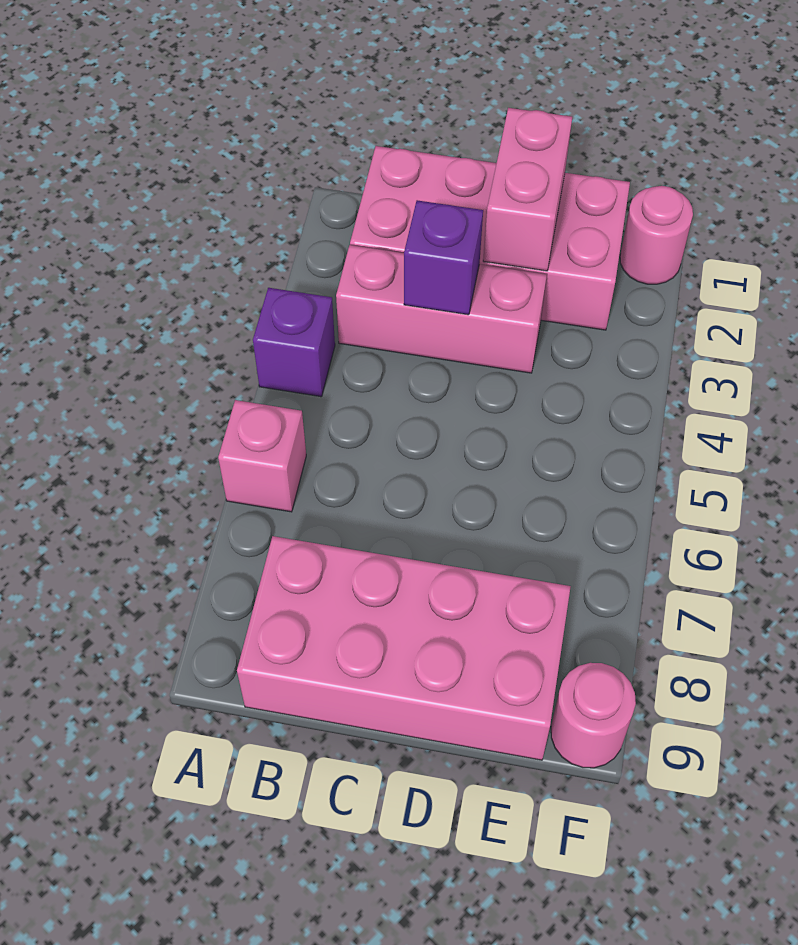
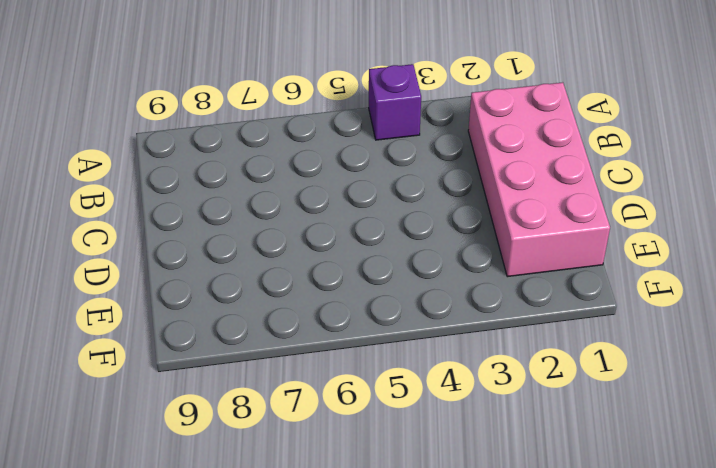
none -> pink brick A6 level 1
none -> pink brick B3:D3 level 1

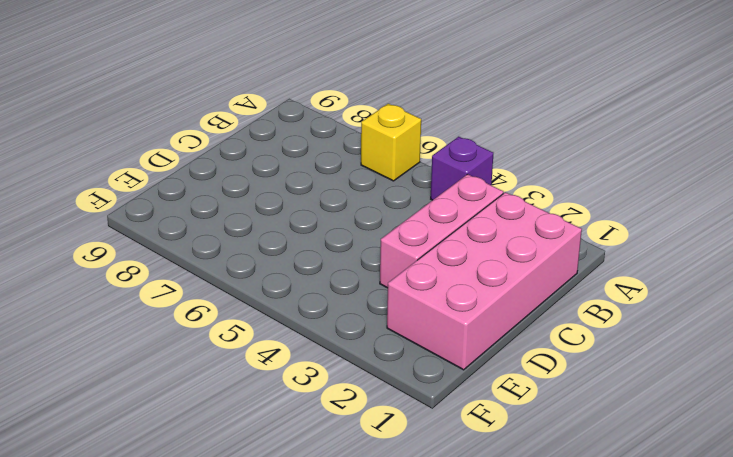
yellow brick A6 level 1 -> pink brick A6 level 1
none -> pink brick B8:E9 level 1
none -> pink round brick F1 level 1

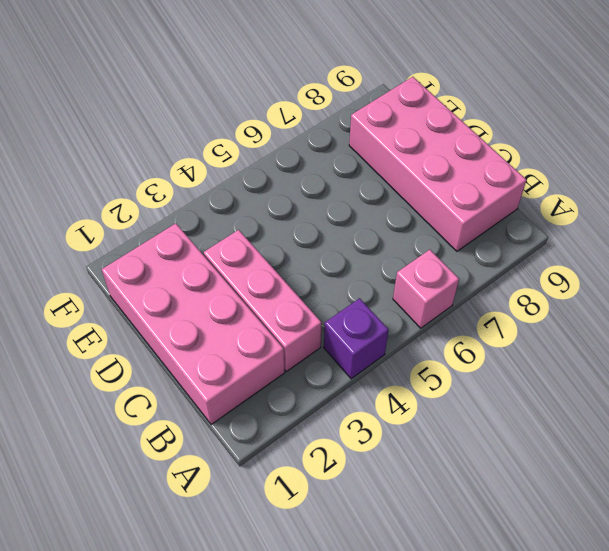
none -> pink round brick F1 level 1
none -> pink round brick F9 level 1

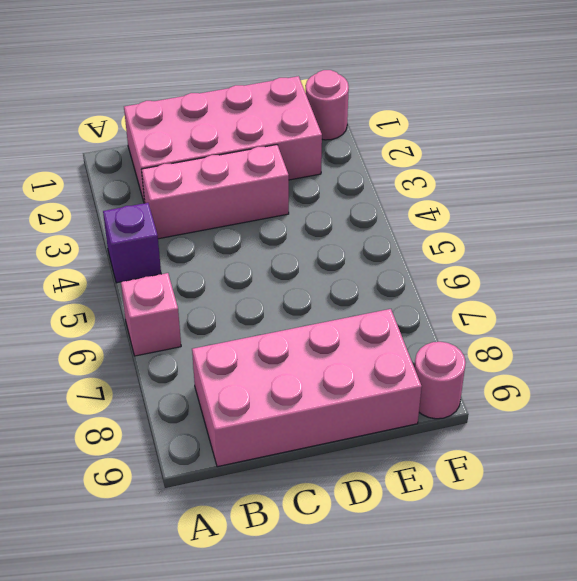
none -> purple brick C3 level 2
none -> pink brick D1:D2 level 2

